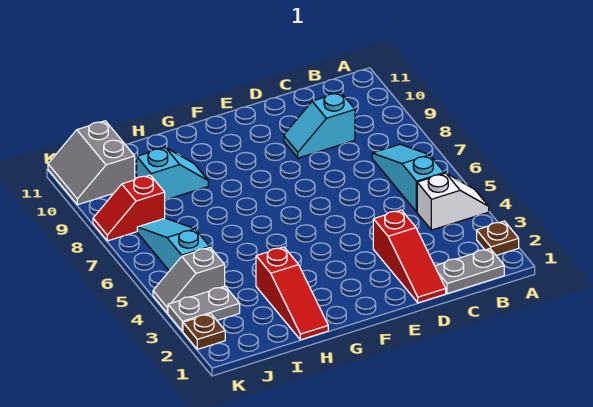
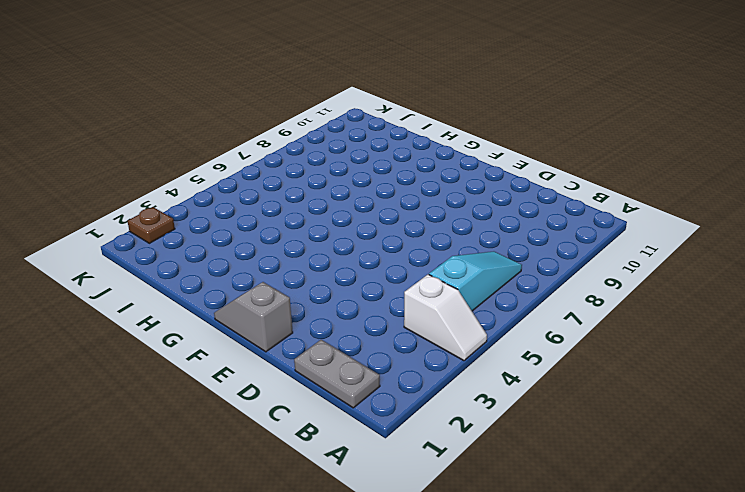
grey slope E1:F1 level 1 top E -> grey slope J4:K4 level 1 top J
none -> brown plate A2 level 1
none -> cyan slope C9:D9 level 1 top C
none -> red slope D1:D3 level 1 top 3

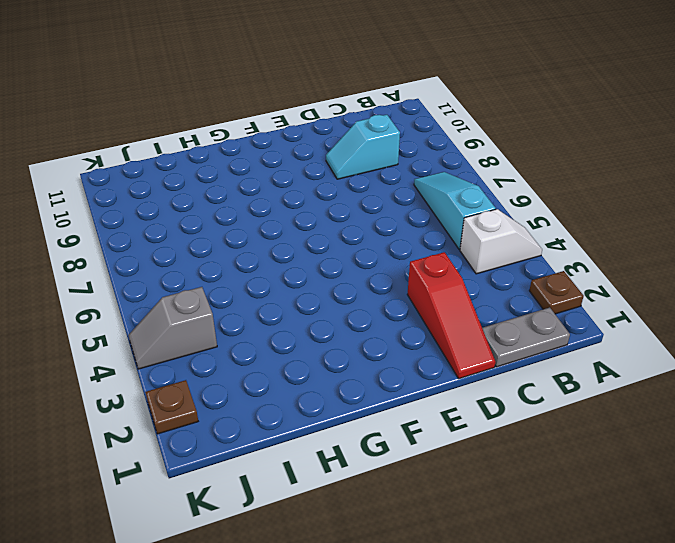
none -> red slope H1:H3 level 1 top 3
none -> cyan slope H9:I9 level 1 top I
none -> grey plate J3:K3 level 1

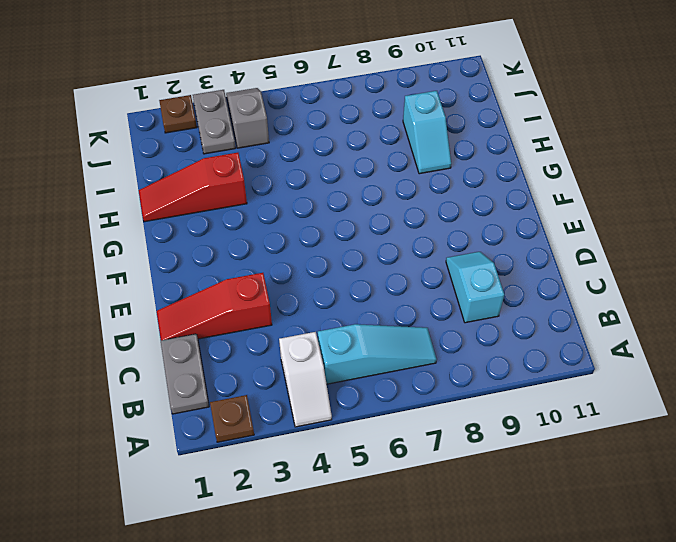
none -> cyan slope J5:J7 level 1 top 5
none -> red slope J8:K8 level 1 top J
none -> grey slope J10:K11 level 1 top J

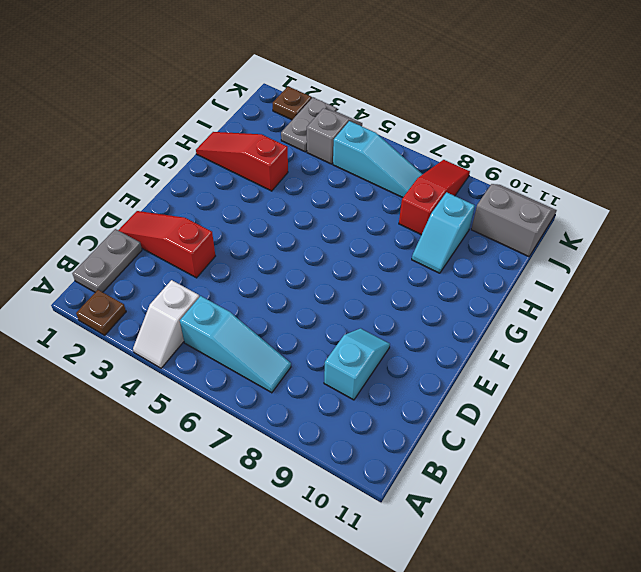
red slope I8:K8 level 1 top I -> red slope J8:K8 level 1 top J

